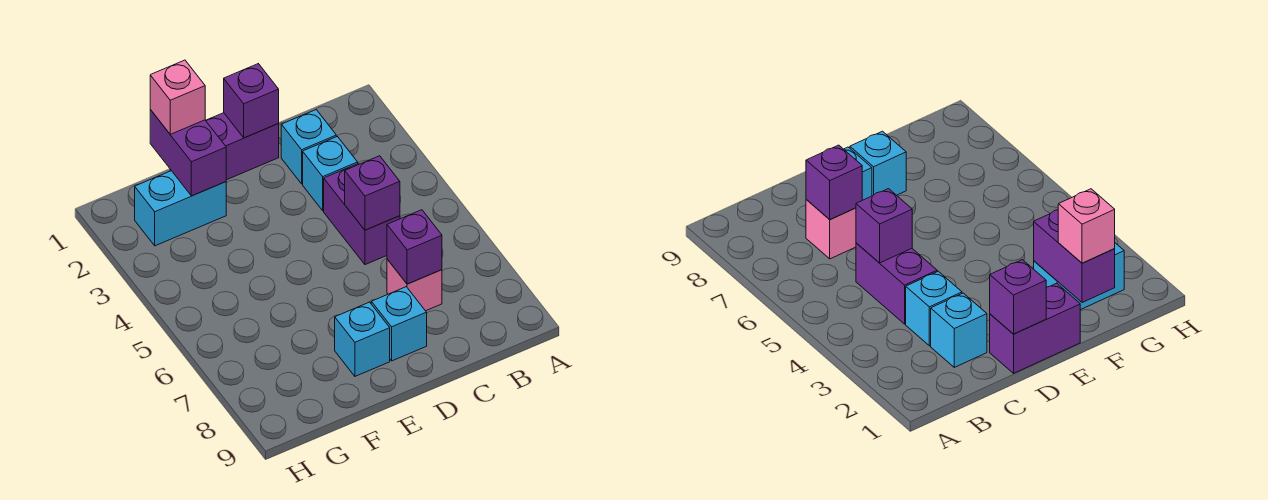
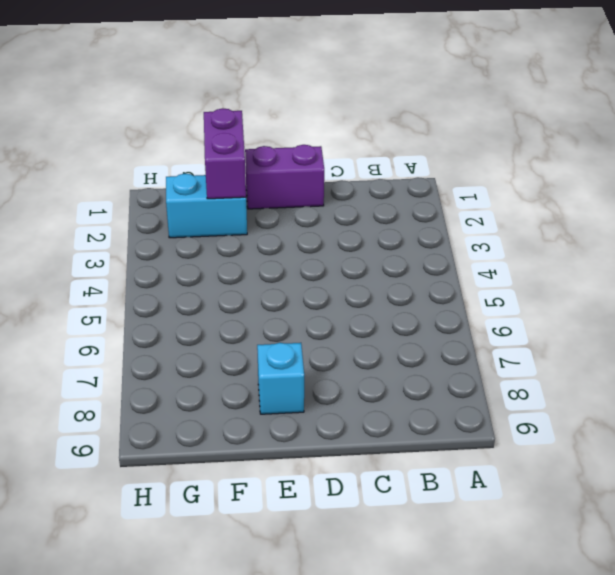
none -> cyan brick C2 level 1
none -> cyan brick C3 level 1
none -> purple brick C4:C5 level 1

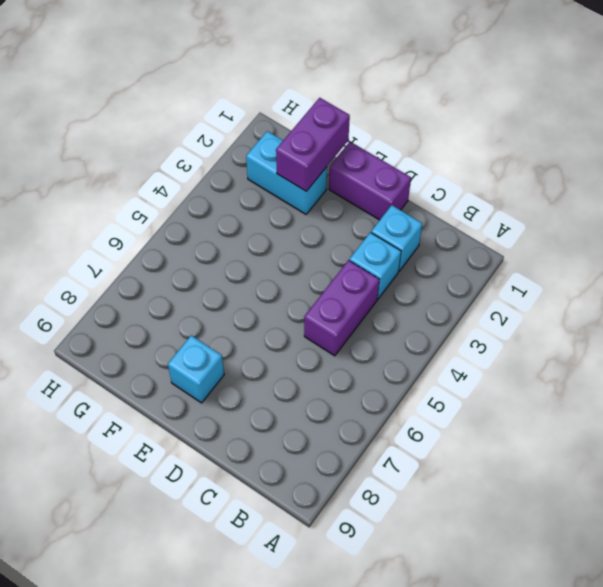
none -> pink brick C7 level 1
none -> cyan brick D8 level 1
none -> purple brick C5 level 2

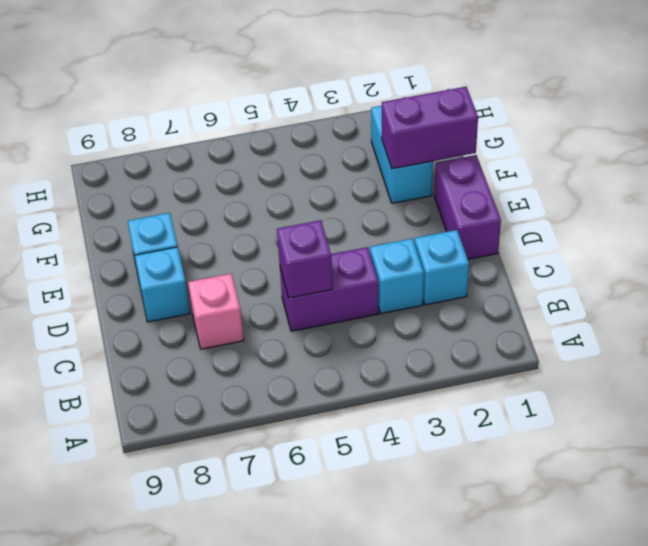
none -> purple brick C7 level 2
none -> purple brick D1 level 2
none -> pink brick F1 level 3

